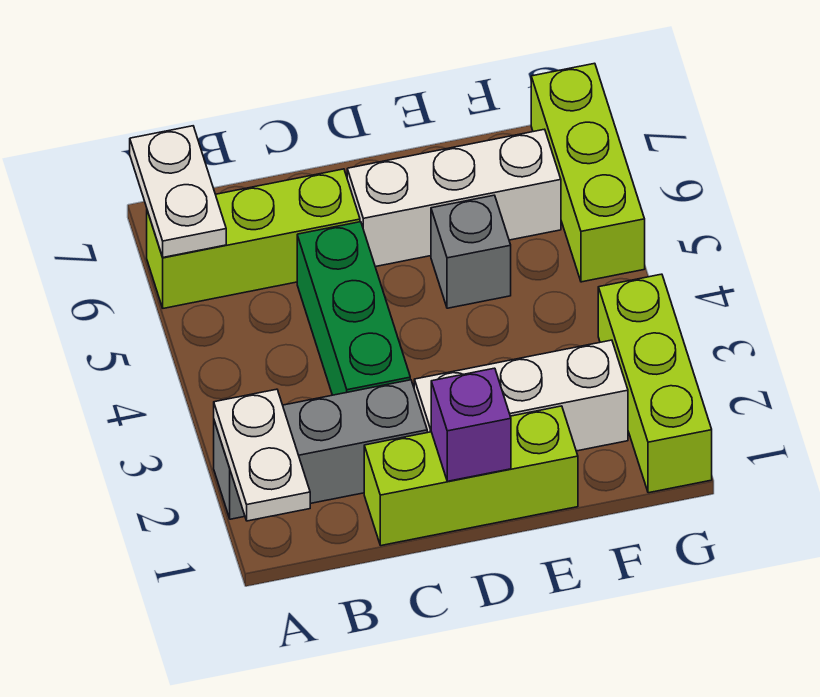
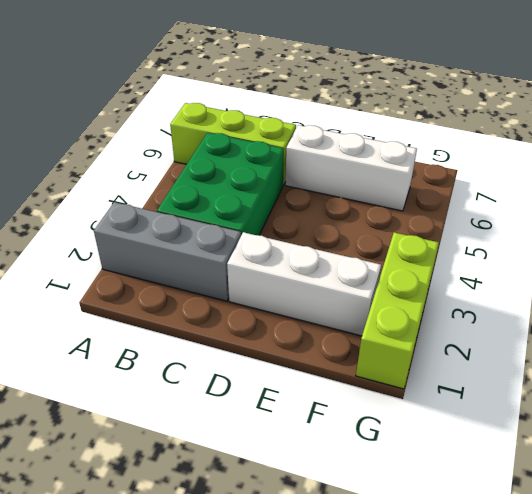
green brick B3:C5 level 1 -> green brick C3:C5 level 1
none -> lime brick C1:E1 level 1
none -> grey brick E5 level 1
none -> lime brick G5:G7 level 1

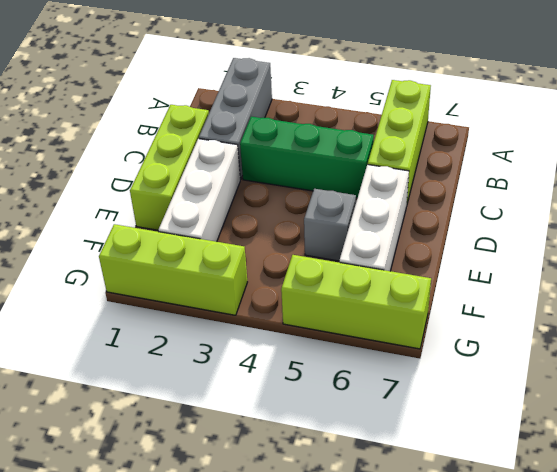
none -> white plate A1:A2 level 2
none -> white plate A6:A7 level 2
none -> purple brick D1 level 2

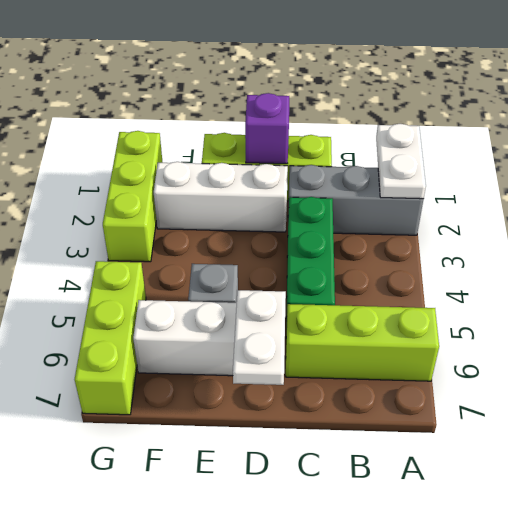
white plate D6:D7 level 2 -> white plate A6:A7 level 2

